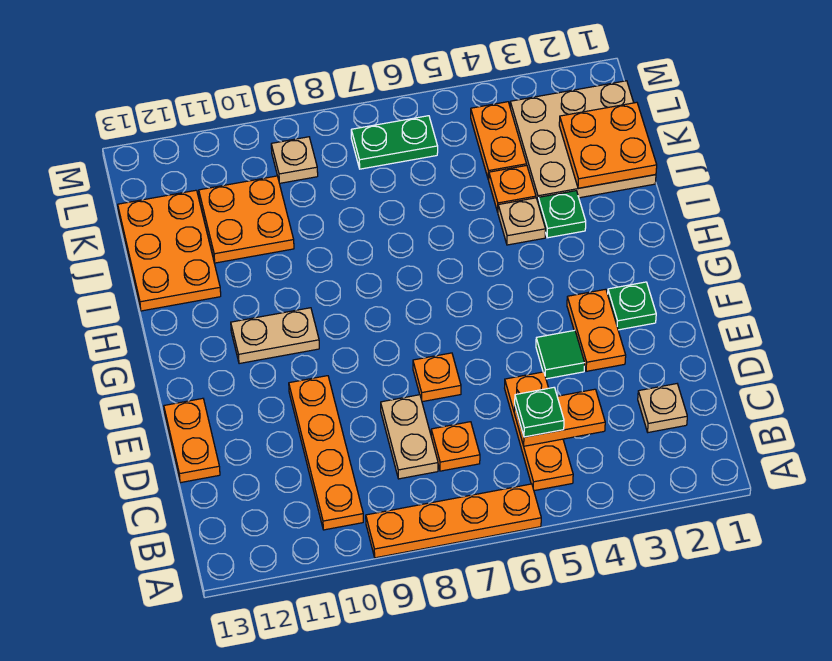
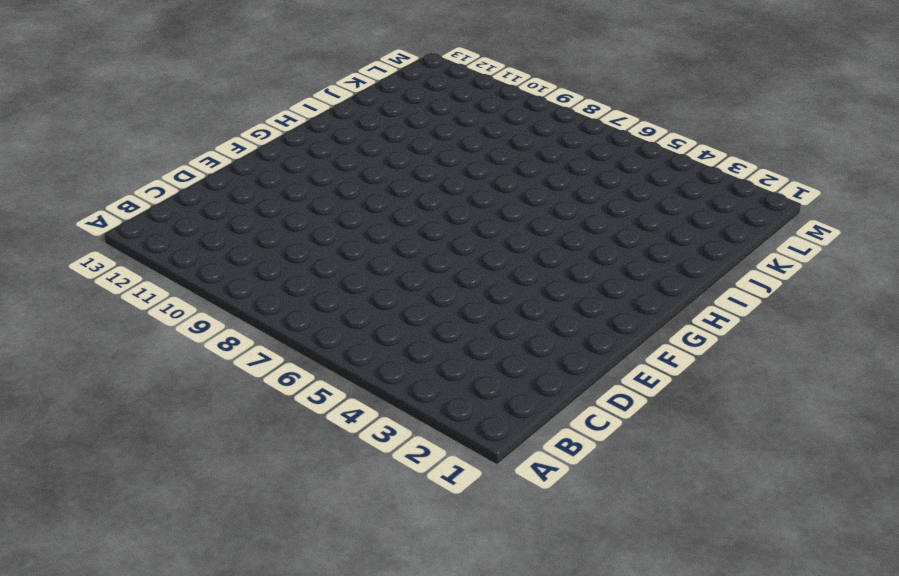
none -> orange plate A6:A9 level 1
none -> orange plate B5:D5 level 1
none -> orange plate B10:E10 level 1

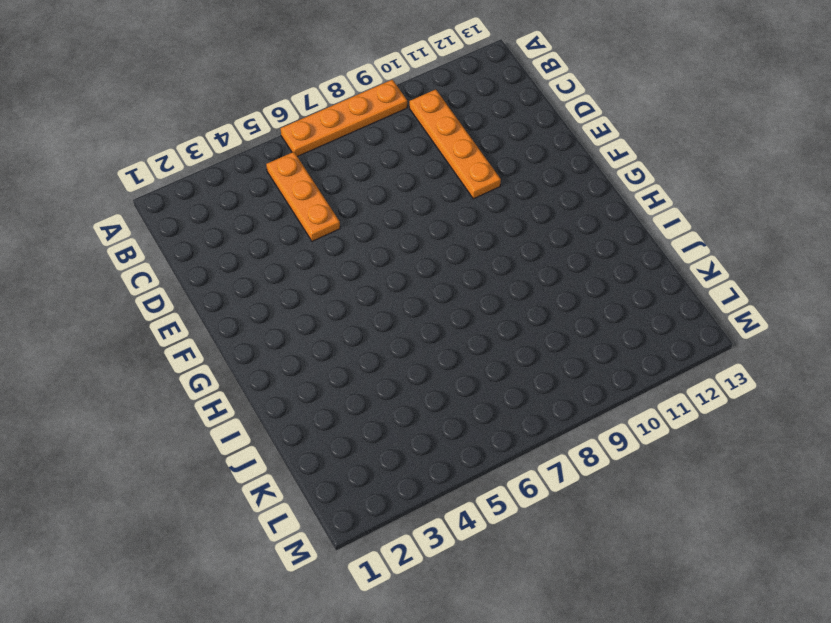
none -> tan plate C2 level 1
none -> orange plate C7 level 1
none -> tan plate C8:D8 level 1

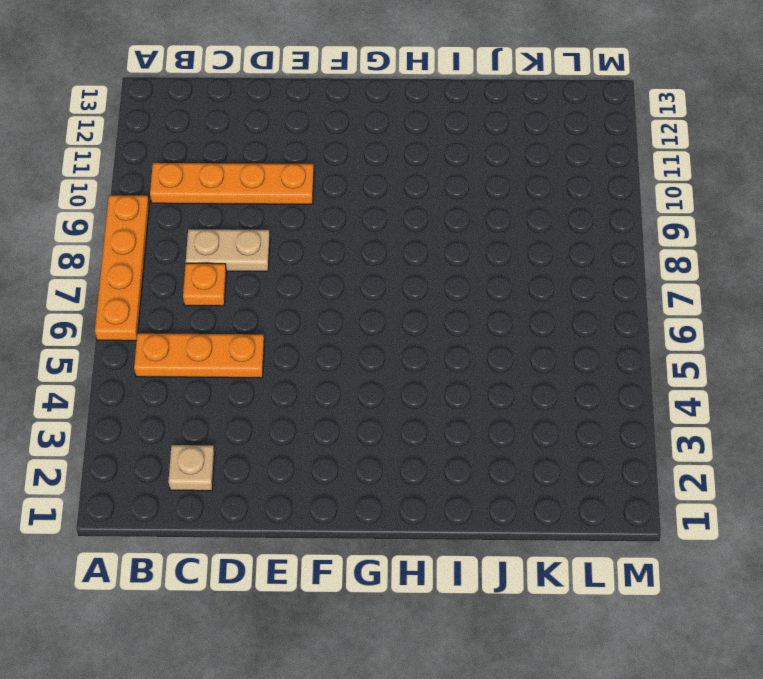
none -> orange plate D13:E13 level 1
none -> orange plate E3:F3 level 1
none -> green tile E4 level 1

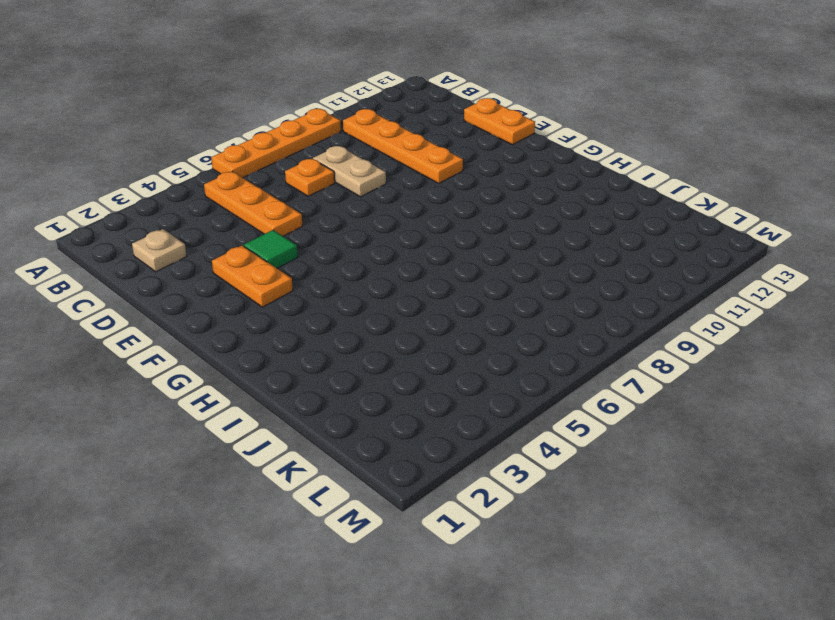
none -> orange plate E7 level 1
none -> green plate F2 level 1
none -> tan plate G10:G11 level 1

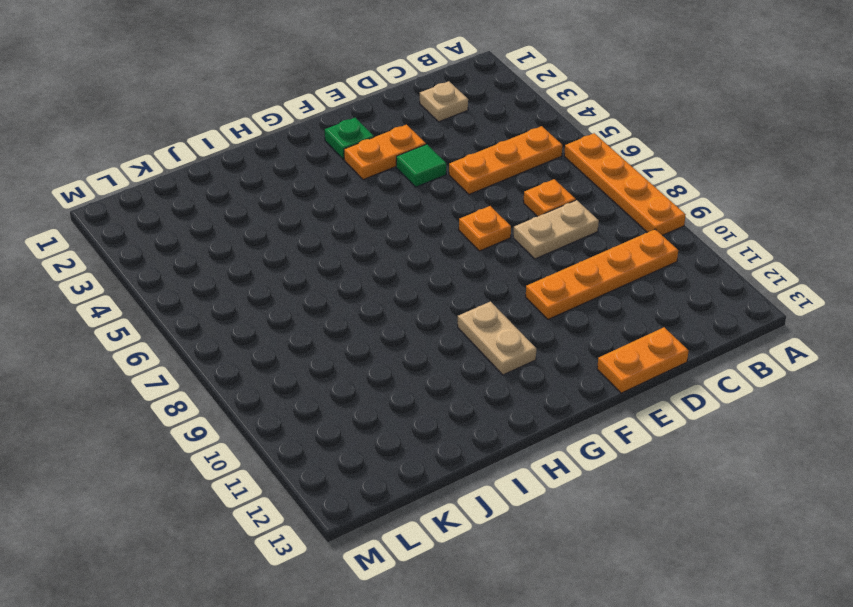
none -> green plate I3 level 1
none -> tan plate I4 level 1
none -> orange plate I12:K13 level 1

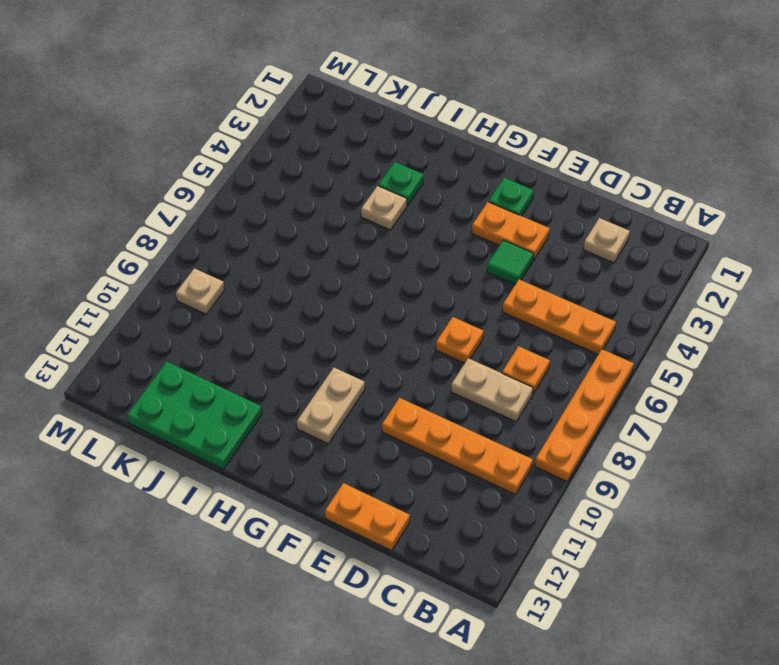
green plate I12:K13 level 1 -> orange plate I12:K13 level 1
none -> tan plate J1:L3 level 1
none -> orange plate J4 level 1
none -> orange plate J10:K11 level 1

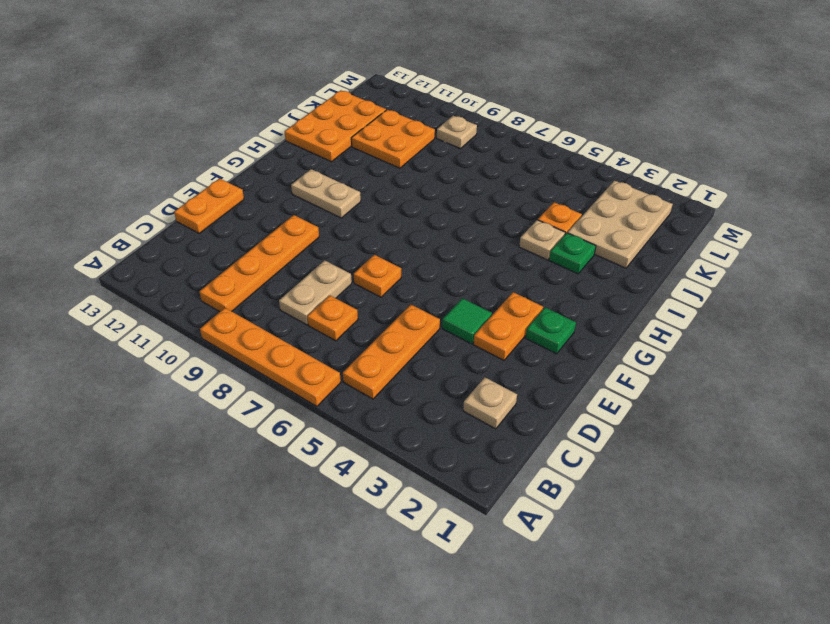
tan plate J2:L3 level 1 -> tan plate J1:L3 level 1
none -> orange plate K4:L4 level 1
none -> green plate L6:L7 level 1
none -> orange plate C4:C5 level 2

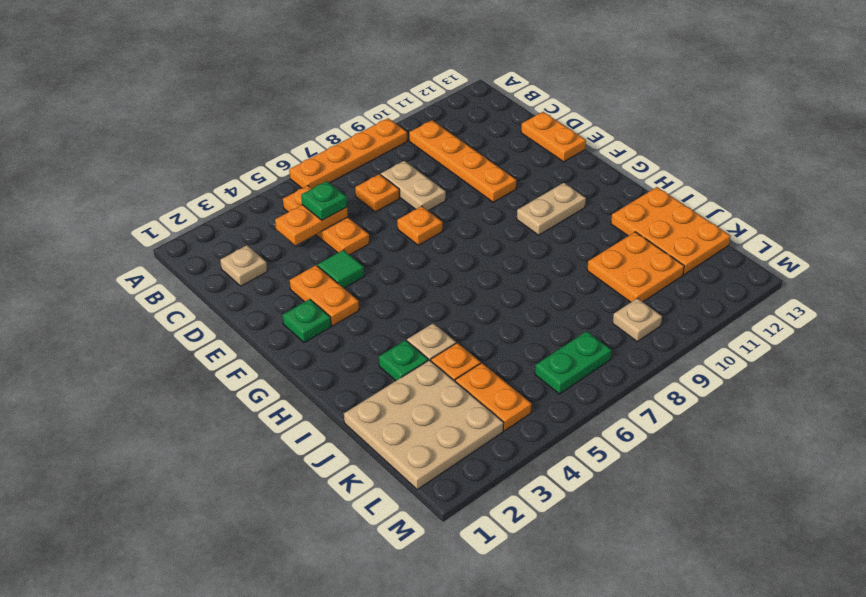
none -> orange plate J1:K2 level 2

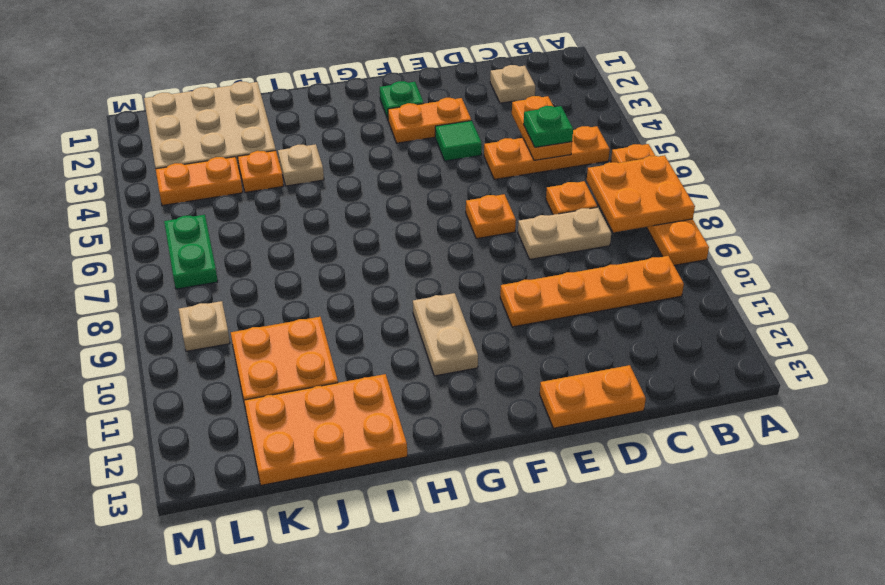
orange plate A7:B8 level 2 -> orange plate J1:K2 level 2
none -> green plate I3 level 1

